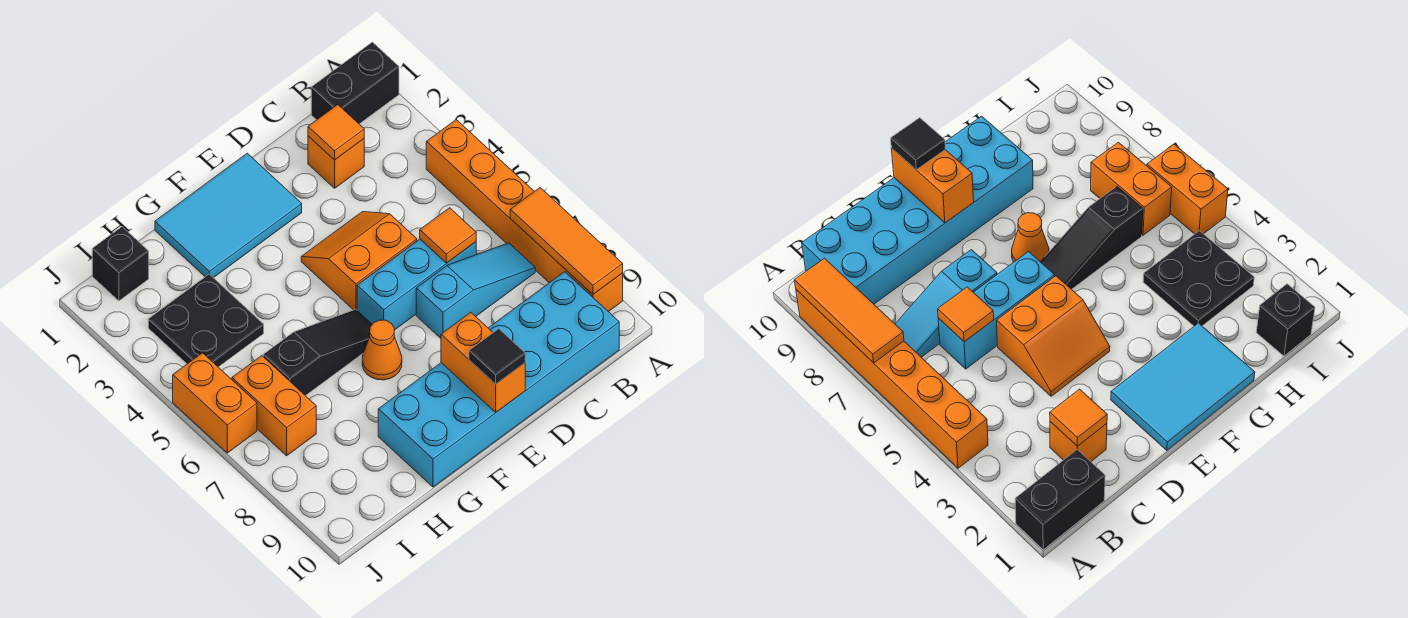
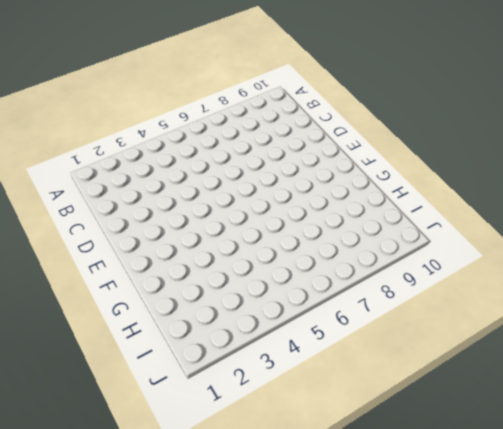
none -> black brick A1:B1 level 1
none -> orange brick A4:A9 level 1
none -> cyan slope B7:D7 level 1 top D

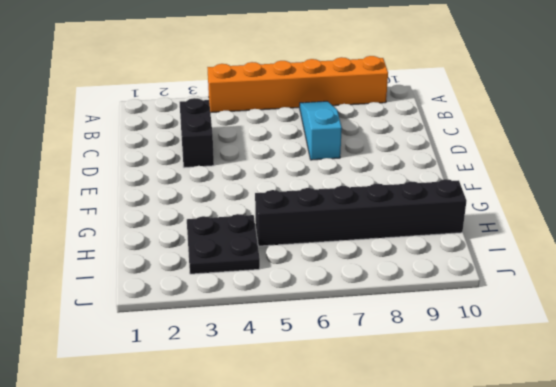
black brick C3:D3 level 1 -> black brick A1:B1 level 1
black brick H5:H10 level 1 -> black slope F6:H6 level 1 top H
none -> cyan brick B9:G10 level 1
none -> orange brick C2 level 1
none -> cyan brick C6:E6 level 1

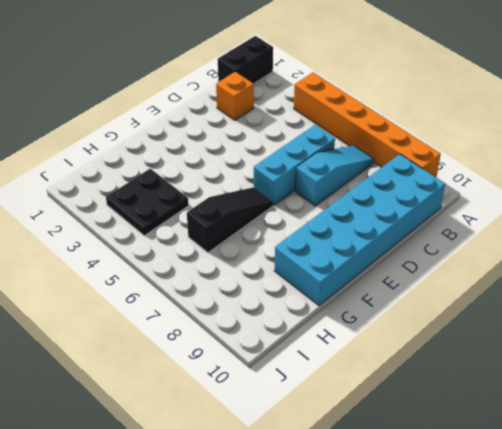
none -> orange slope D4:E5 level 1 top 5
none -> cyan tile E1:G2 level 1
none -> orange cone F7 level 1

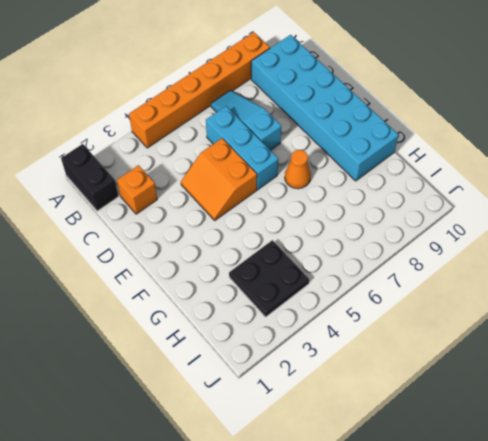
none -> cyan tile E1:G2 level 1
none -> black slope F6:H6 level 1 top H
none -> black brick I1 level 1

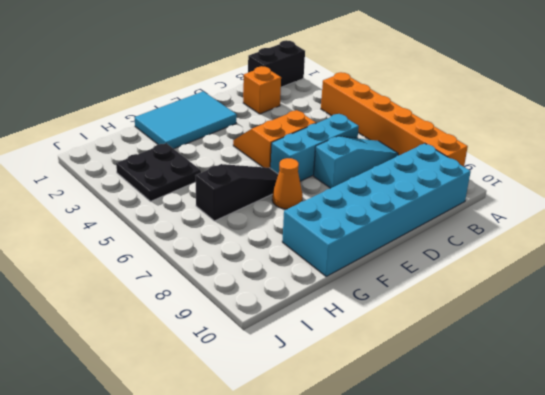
none -> black brick I1 level 1
none -> orange brick I6:I7 level 1
none -> orange brick J5:J6 level 1

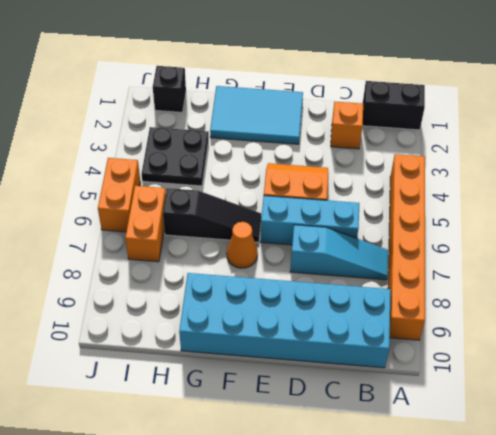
none -> orange tile A7:A9 level 2
none -> orange tile C2 level 2
none -> orange tile C6 level 2

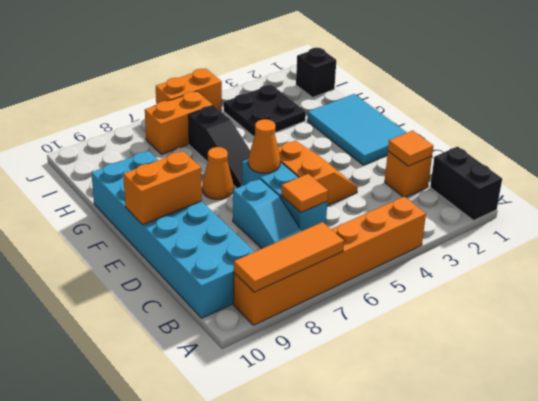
orange cone E6 level 2 -> none
none -> black tile E10 level 3

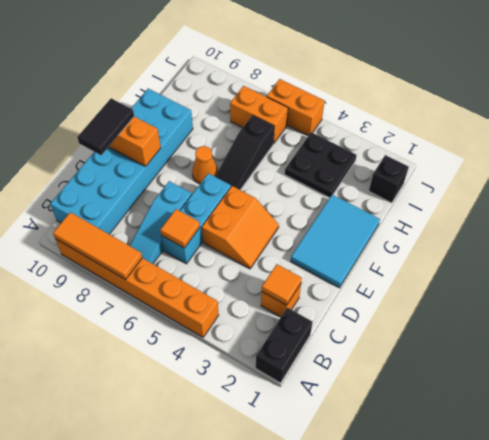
black tile D10:E10 level 3 -> black tile E10 level 3

